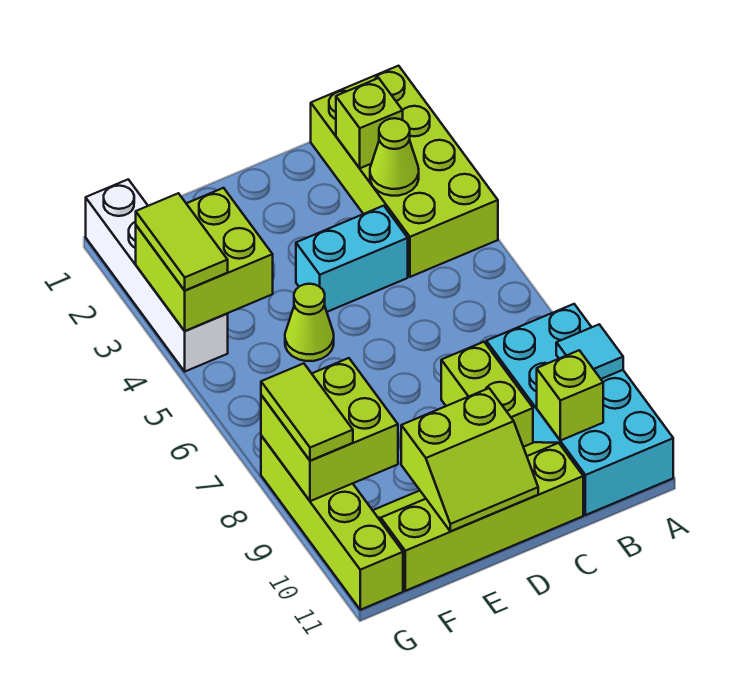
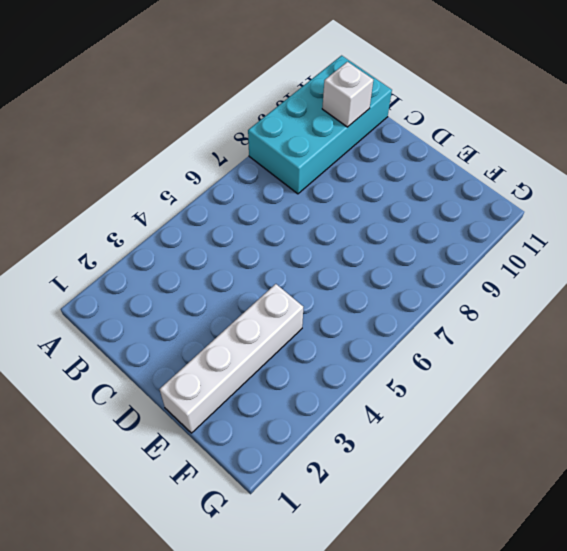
white brick B10 level 2 -> lime brick B10 level 2
white brick E1:E4 level 1 -> white brick G1:G4 level 1
none -> lime brick A1:B4 level 1
none -> cyan brick C4:D4 level 1
none -> lime brick C8:C9 level 1

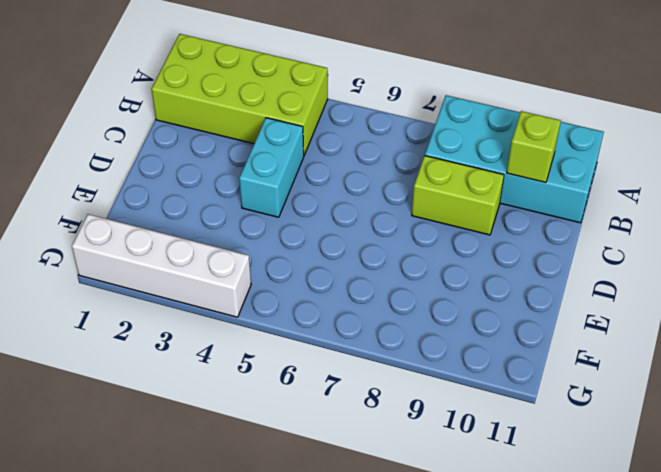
none -> lime slope C10:F11 level 1 top 11
none -> lime cone E5 level 1
none -> lime brick G8:G11 level 1

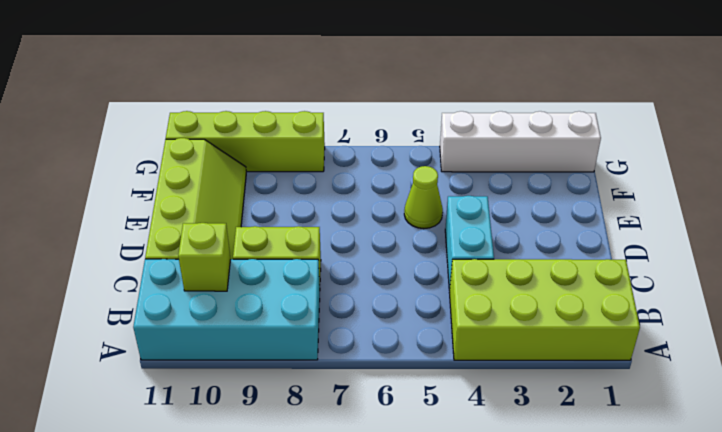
none -> cyan tile A9 level 2
none -> lime brick B2 level 2
none -> lime cone B3 level 2

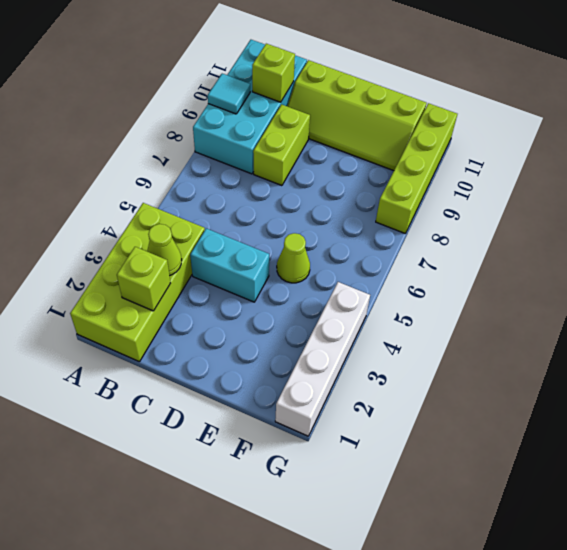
none -> lime slope D10:E11 level 2 top 10
none -> lime brick F3:G4 level 2
none -> lime brick F8:G9 level 2

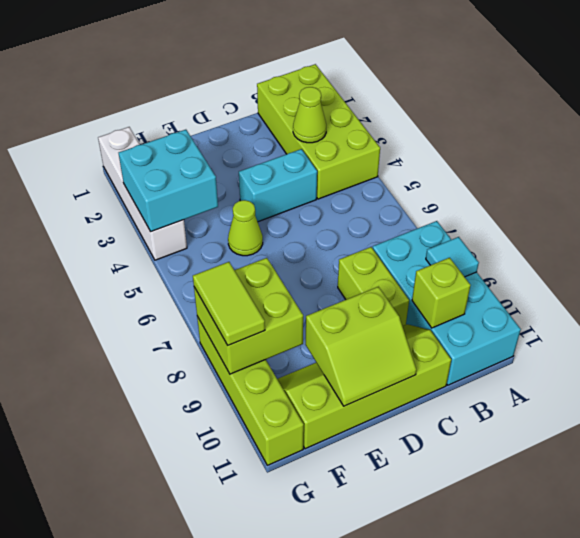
cyan brick F3:G4 level 2 -> lime brick F3:G4 level 2
none -> lime brick B2 level 2
none -> lime tile G3:G4 level 3

